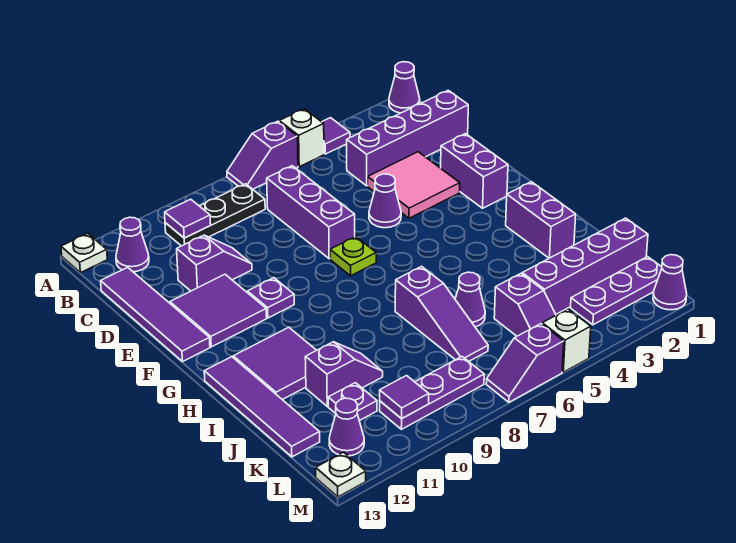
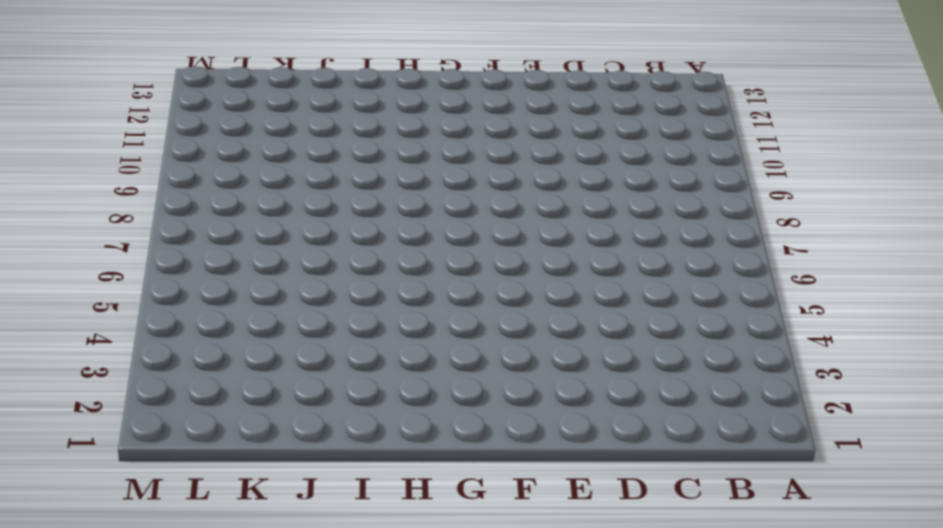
none -> purple cone A1 level 1
none -> purple tile A4 level 1
none -> white brick A5 level 1
none -> purple slope A6:A7 level 1 top 6

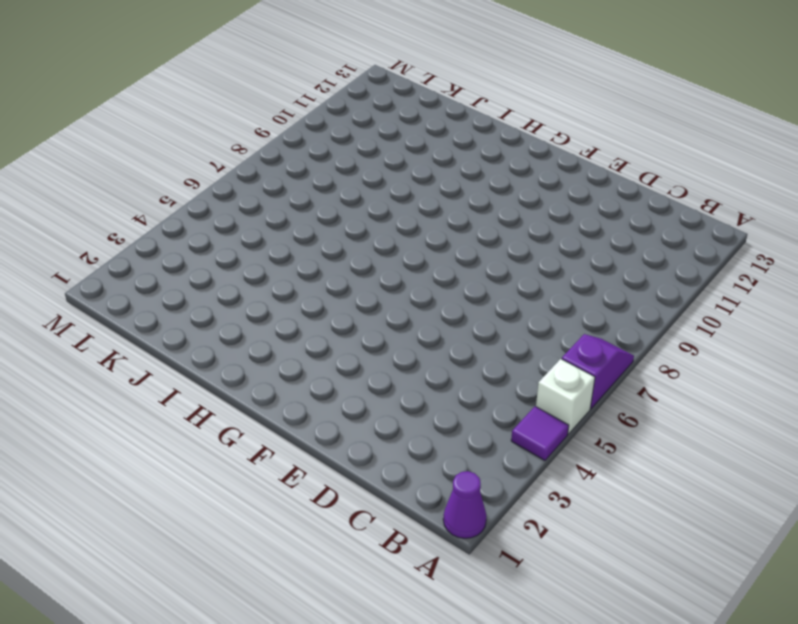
none -> white plate A13 level 1
none -> black plate B8:B10 level 1
none -> purple cone B12 level 1
none -> purple brick C1:C4 level 1

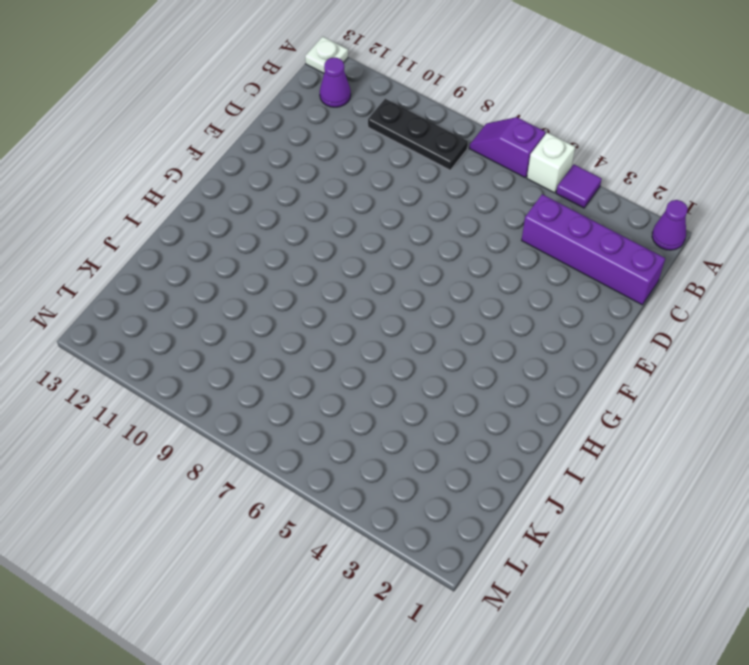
none -> purple brick C7:E7 level 1
none -> purple tile C13:F13 level 1
none -> pink tile D3:E4 level 1
none -> purple slope D10:D11 level 1 top 11

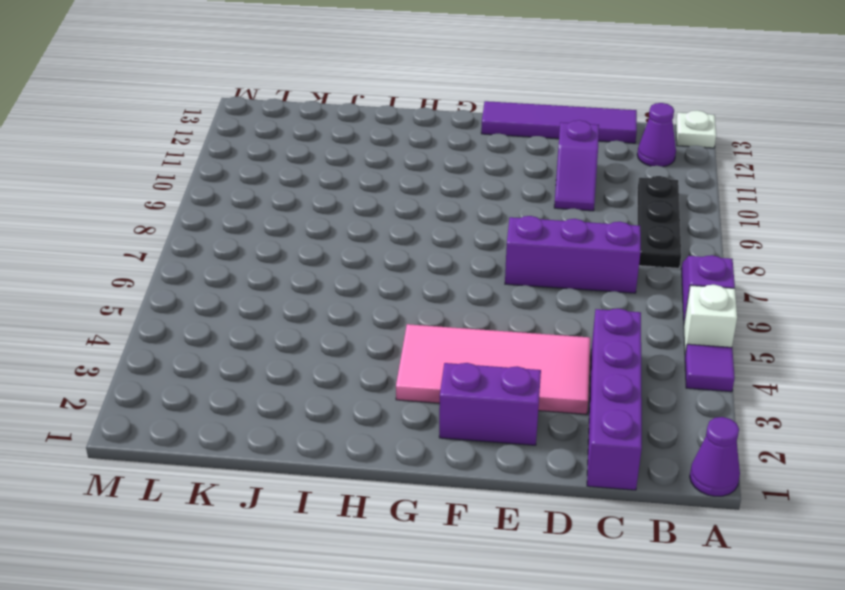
pink tile D3:G4 level 1 -> pink tile D3:E4 level 1
none -> purple cone E5 level 1
none -> purple tile E11:F12 level 1
none -> lime plate F7 level 1
none -> purple plate F10 level 1

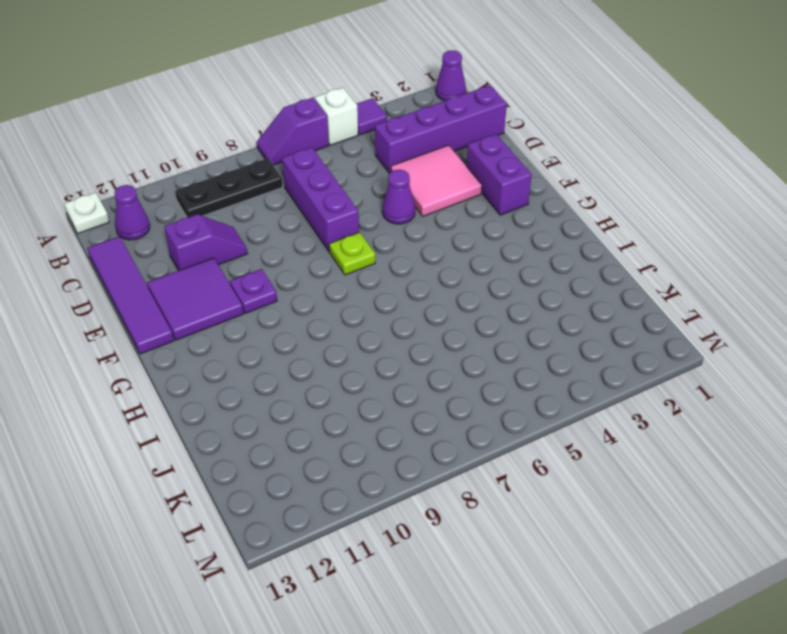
none -> purple brick H2:I2 level 1
none -> purple tile H11:I12 level 1
none -> purple tile H13:K13 level 1
none -> purple slope I7:K7 level 1 top I

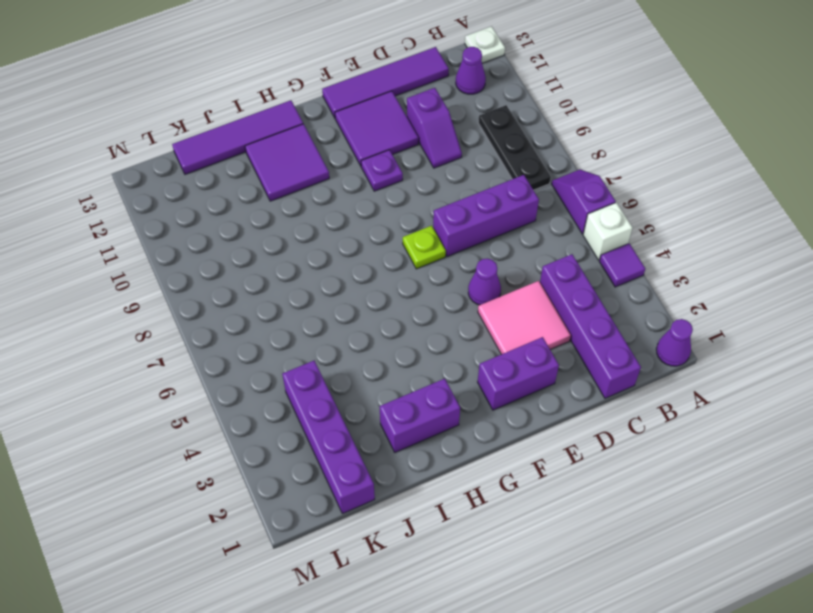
none -> purple slope I7:K7 level 1 top I
none -> purple cone J6 level 1
none -> purple slope J10:J11 level 1 top 11
none -> purple slope K5:L5 level 1 top K

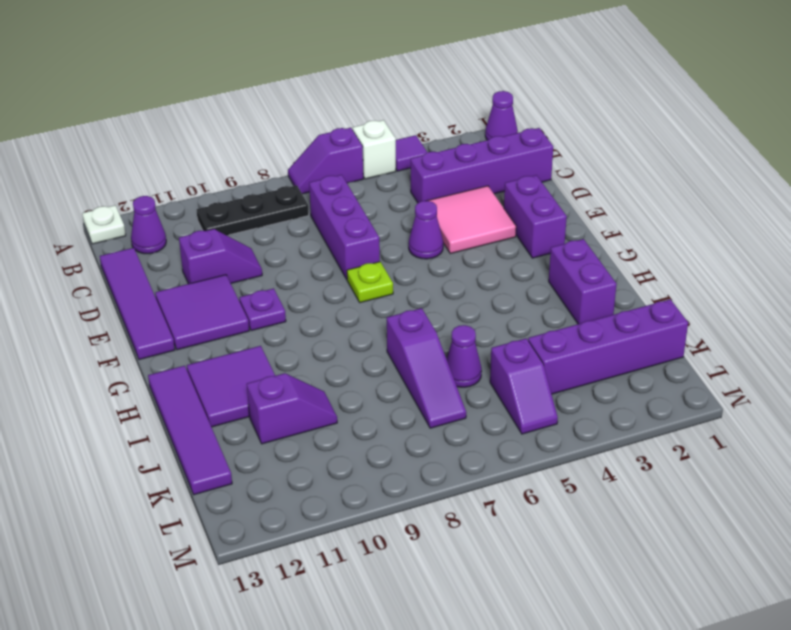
none -> purple plate K11 level 1
none -> purple plate L1:L3 level 1
none -> purple plate L8:L10 level 1
none -> purple cone L12 level 1

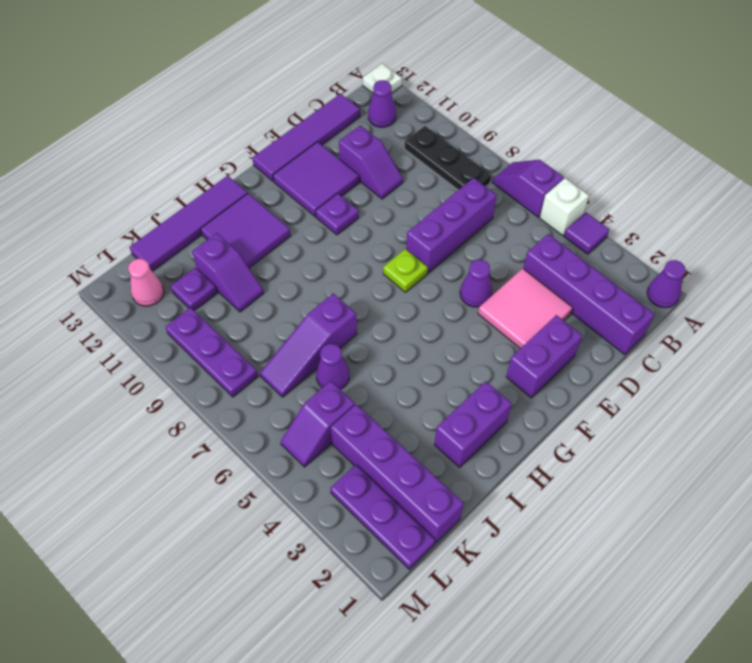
pink cone L12 level 1 -> purple cone L12 level 1
none -> purple cone M1 level 1
none -> white brick M5 level 1
none -> purple slope M6:M7 level 1 top 6
none -> white plate M13 level 1

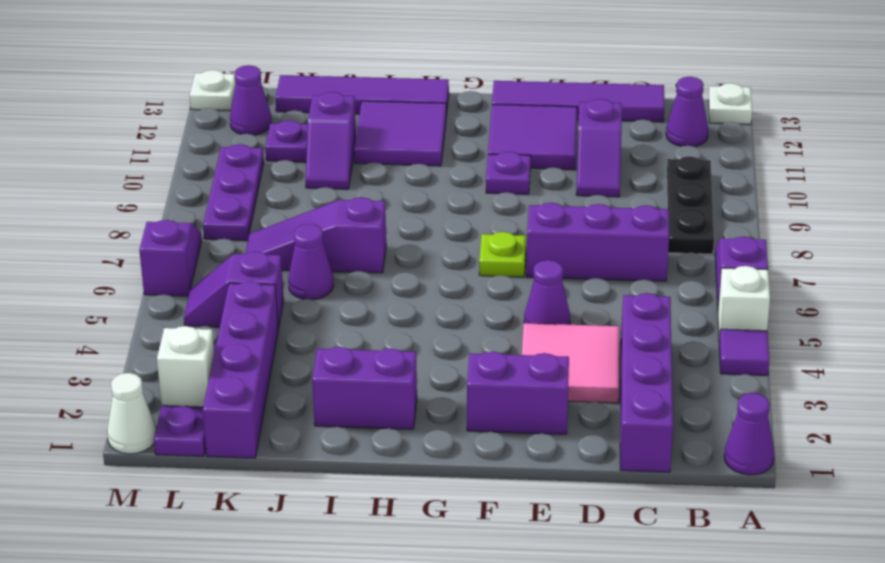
white brick L2 level 2 -> white brick M5 level 1
white cone M1 level 1 -> purple cone M1 level 1
none -> purple tile B10 level 2
none -> purple tile L10 level 2

